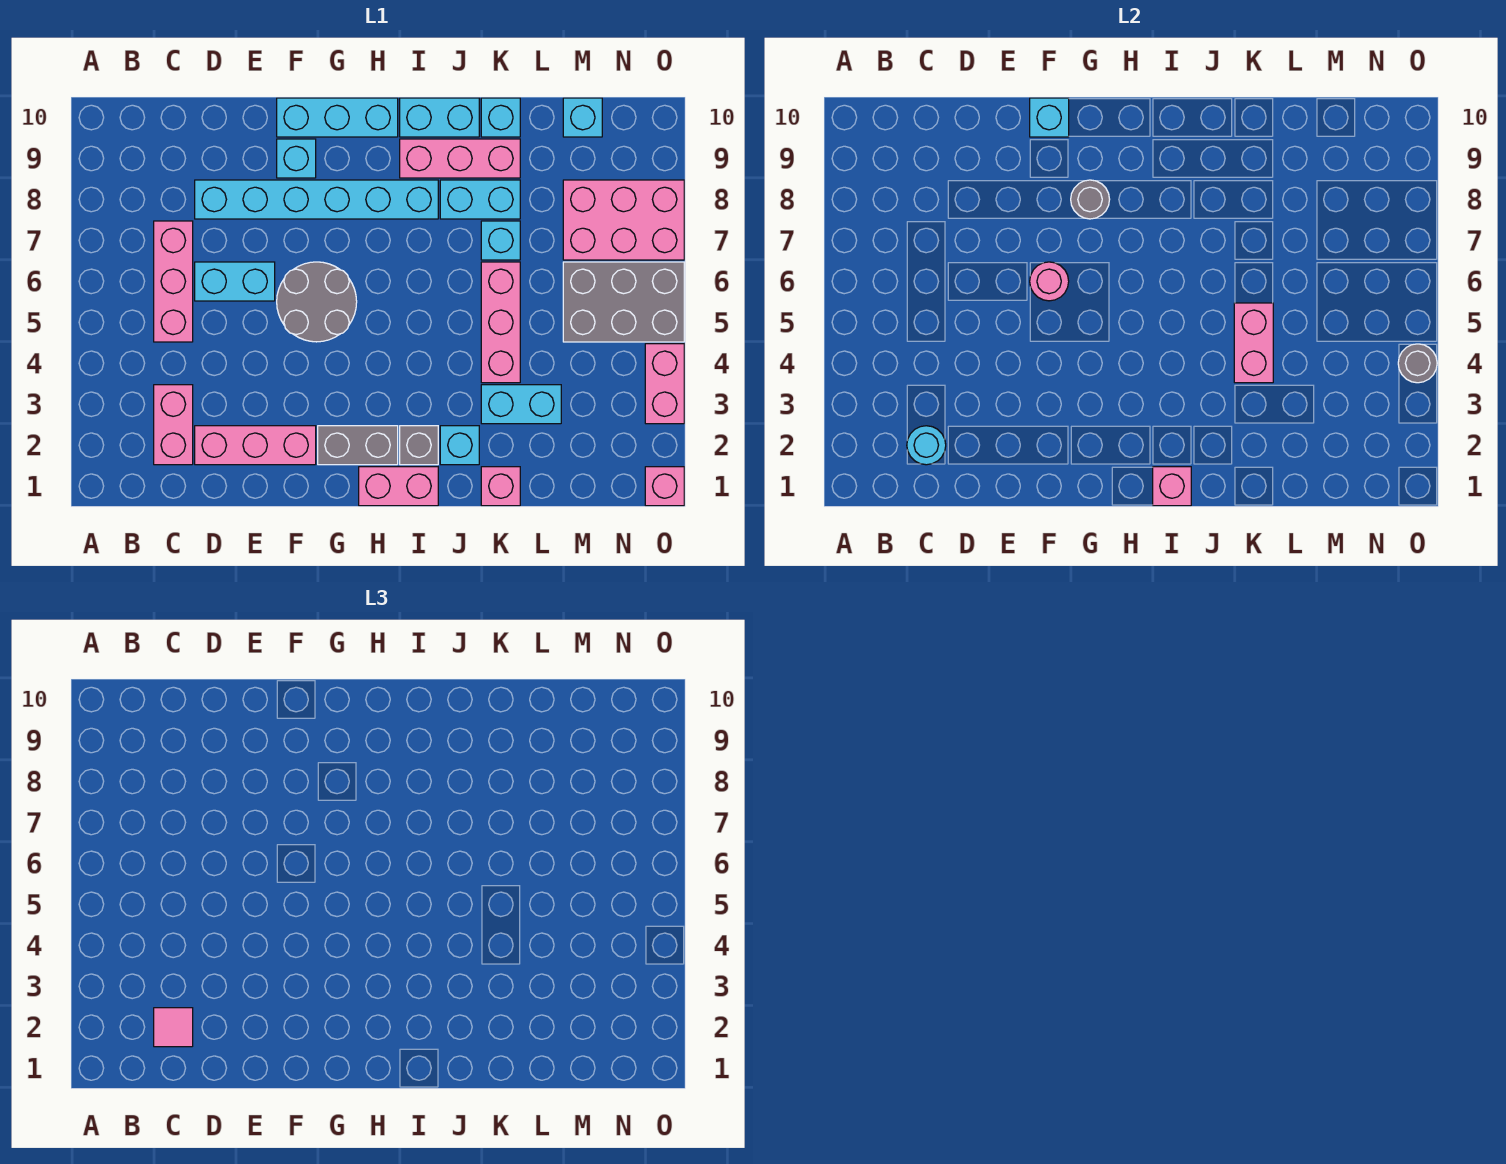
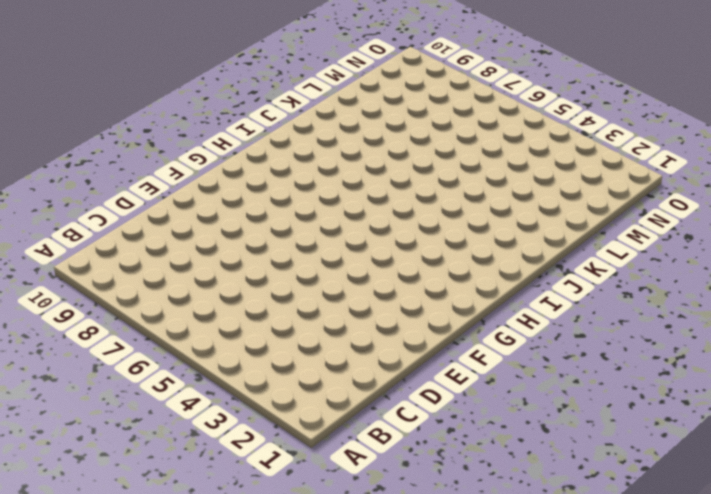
none -> pink brick C2:C3 level 1
none -> pink brick C5:C7 level 1
none -> pink brick D2:F2 level 1
none -> cyan brick D6:E6 level 1

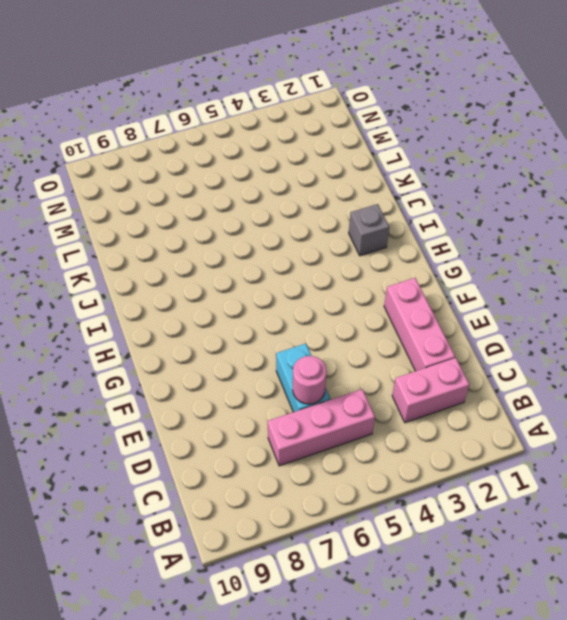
pink round brick D6 level 2 -> pink round brick F6 level 2
none -> cyan brick D8:I8 level 1
none -> grey round brick F5:G6 level 1
none -> cyan brick F9 level 1
none -> cyan brick F10:H10 level 1

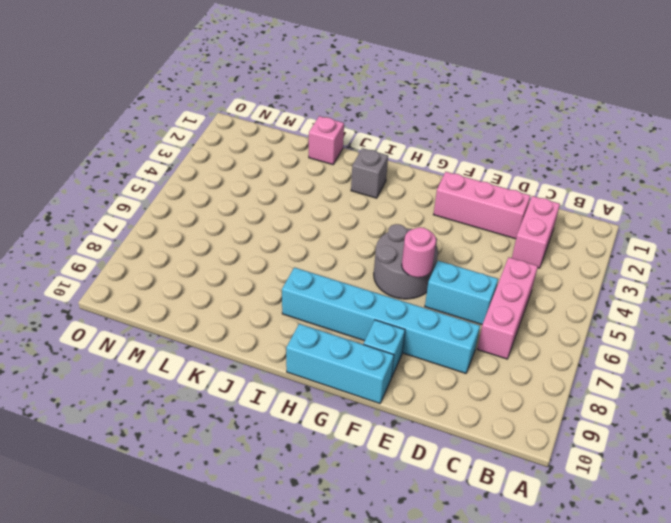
none -> grey brick G2:H2 level 1
none -> pink brick H1:I1 level 1
none -> pink brick I9:K9 level 1
none -> cyan brick I10:J10 level 1

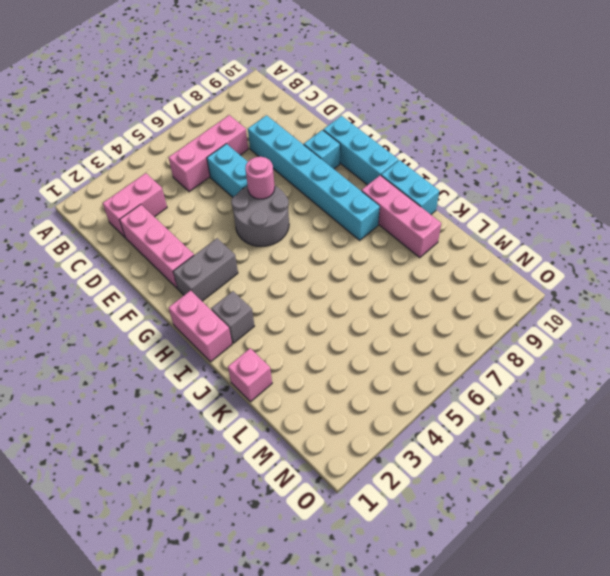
grey brick G2:G3 level 1 -> grey brick G2:H2 level 1
none -> cyan brick J2 level 1
none -> cyan brick J8:K8 level 1
none -> cyan brick K3:L3 level 1
none -> pink brick K4:K6 level 1

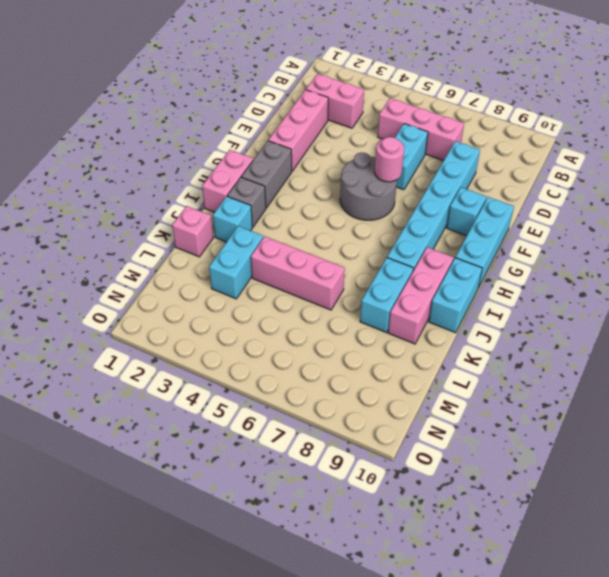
none -> cyan brick K7 level 1
none -> cyan brick K10 level 1
none -> grey brick M5:O6 level 1
none -> pink brick M7:O8 level 1

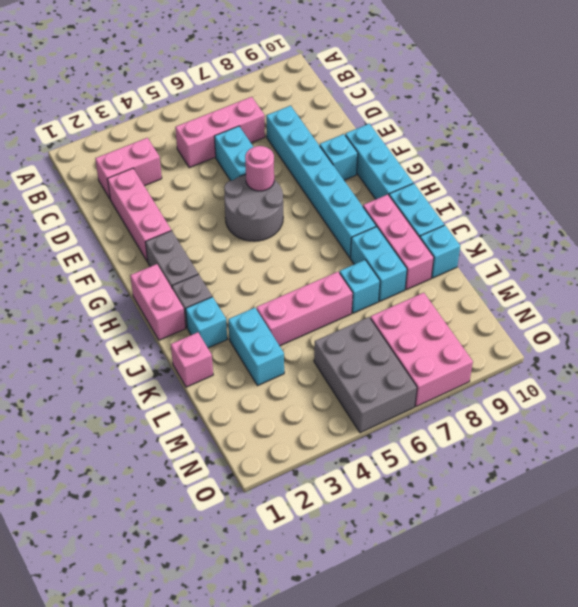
none -> cyan brick M10 level 1
none -> pink brick O1 level 1
none -> pink brick O3:O4 level 1
none -> cyan round brick C2 level 2

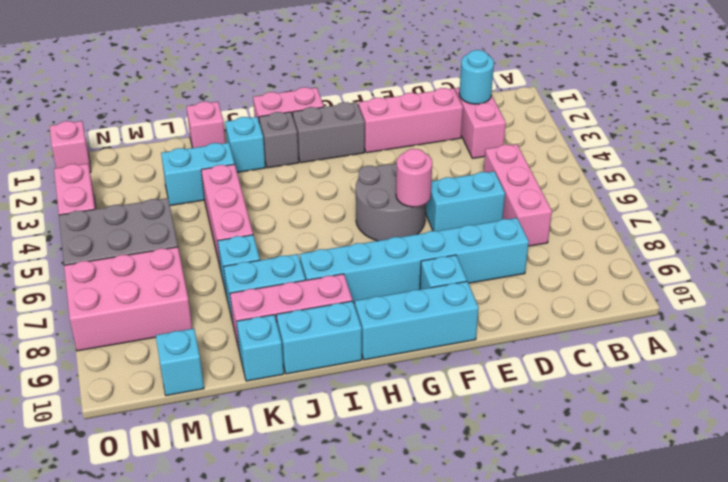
none -> cyan brick F10 level 2
none -> grey round brick G8 level 2
none -> pink brick I1 level 2
none -> pink brick K4:K5 level 2

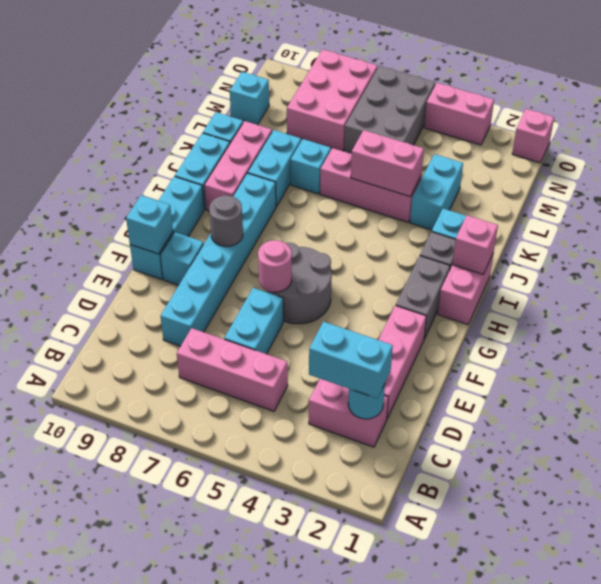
cyan brick C2:C3 level 3 -> pink tile C2 level 3
none -> pink brick K1 level 1
none -> grey round brick O4 level 2

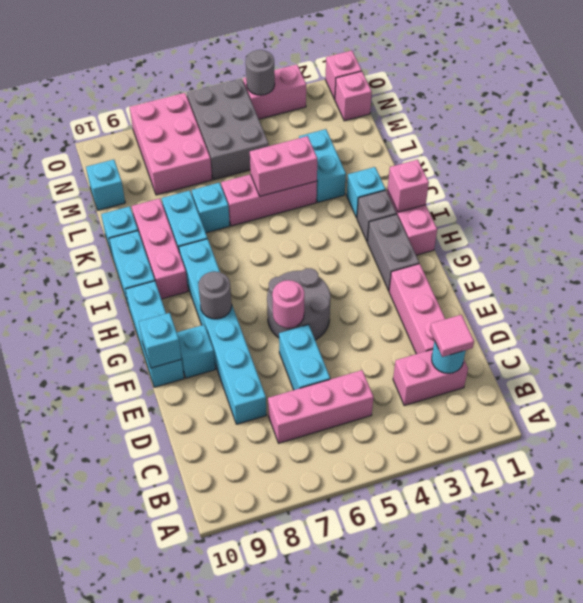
pink brick N1 level 1 -> pink brick K1 level 1

